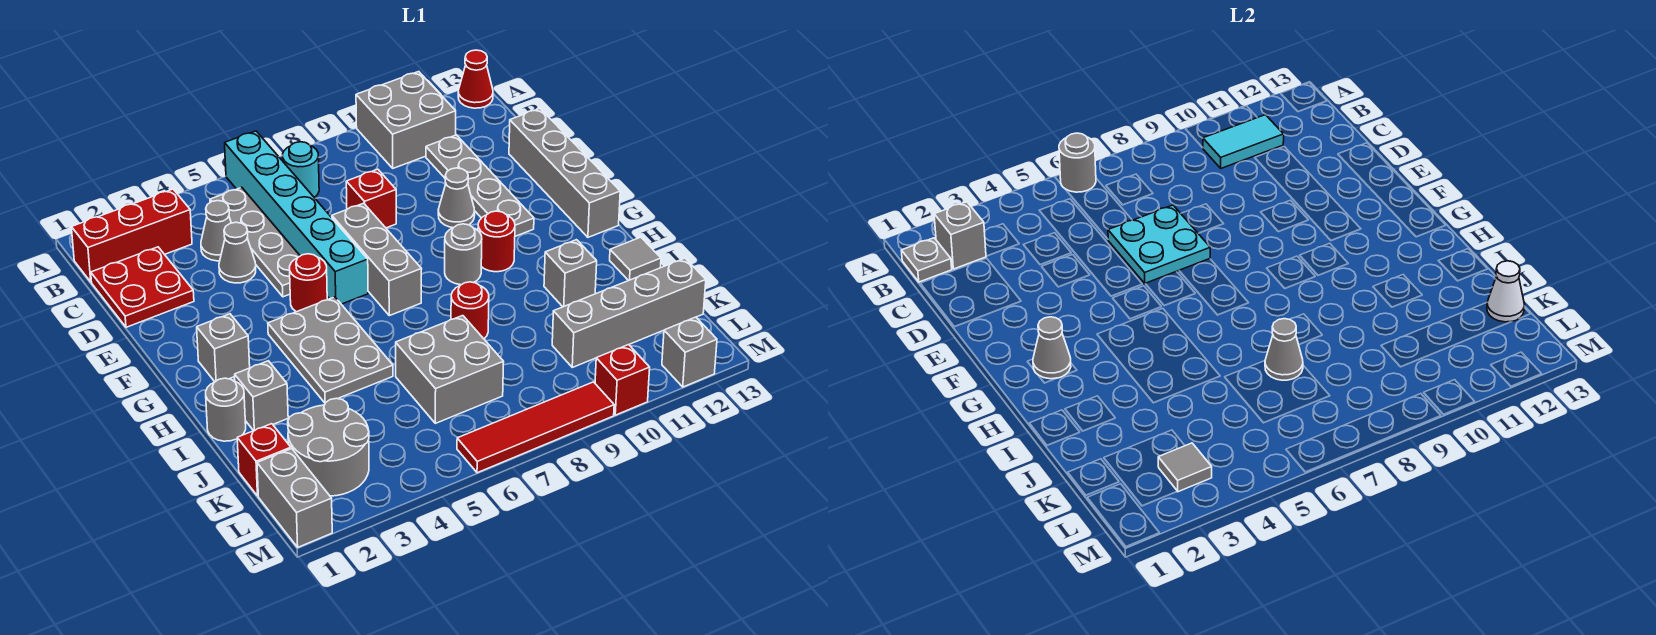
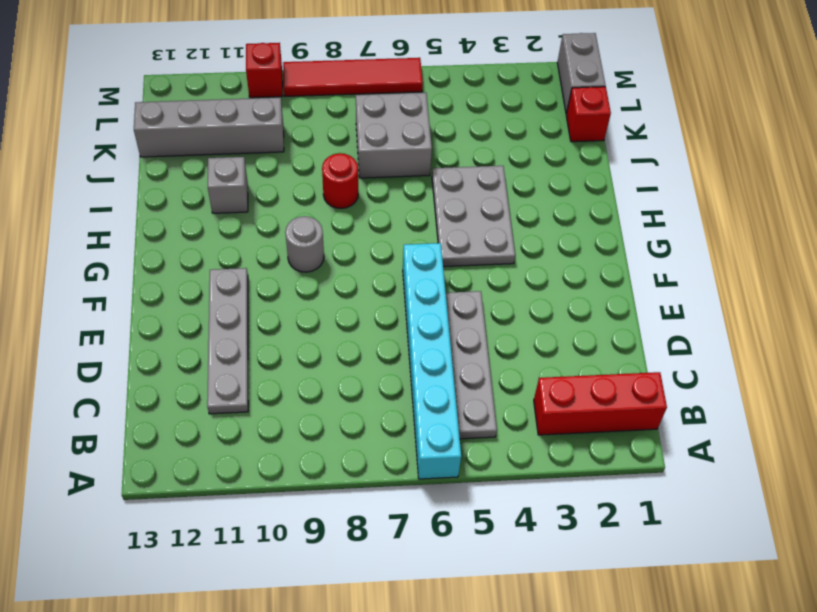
none -> grey brick A10:B11 level 1
none -> red cone A13 level 1
none -> cyan round brick B7 level 1
none -> red plate C1:D2 level 1

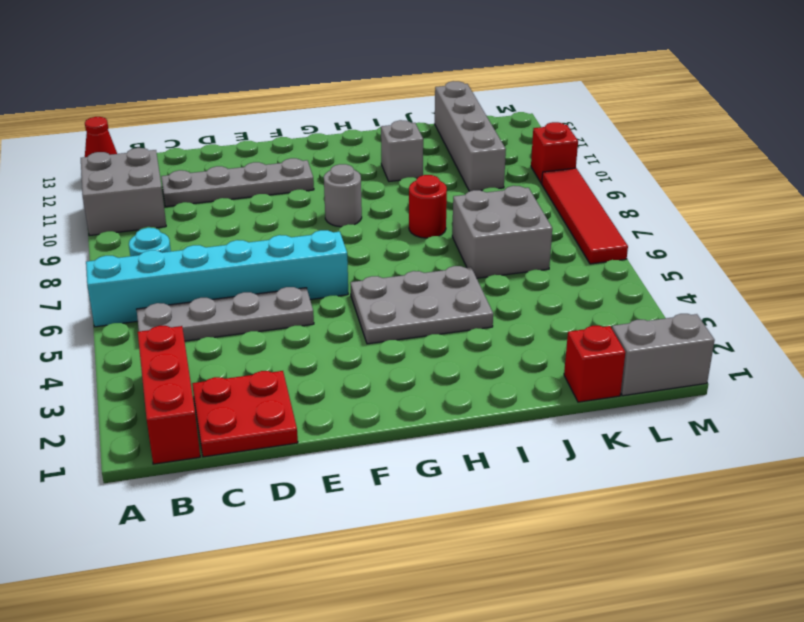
none -> grey cone C4 level 1
none -> grey cone D4 level 1
none -> red brick D8 level 1
none -> grey brick D13:G13 level 1

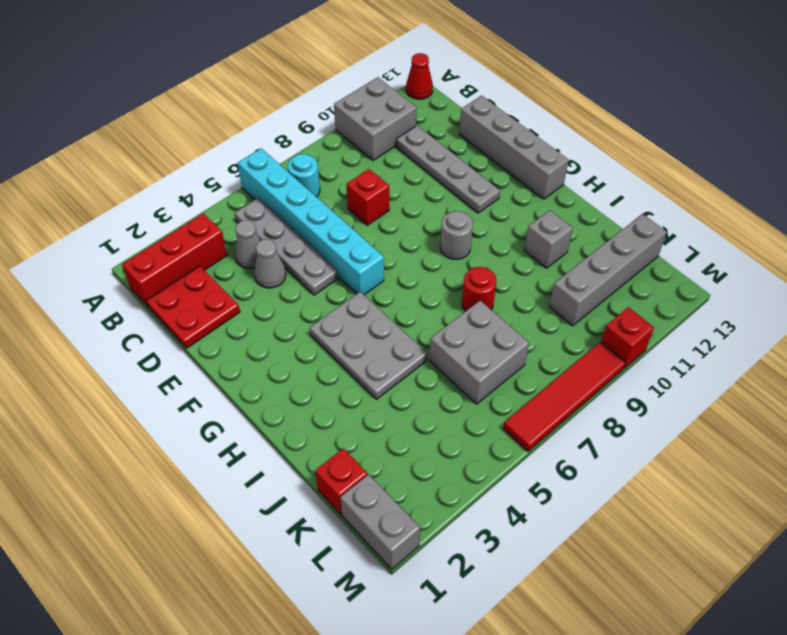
none -> grey brick E7:G7 level 1
none -> grey cone E10 level 1
none -> red round brick F5 level 1
none -> grey brick G2 level 1

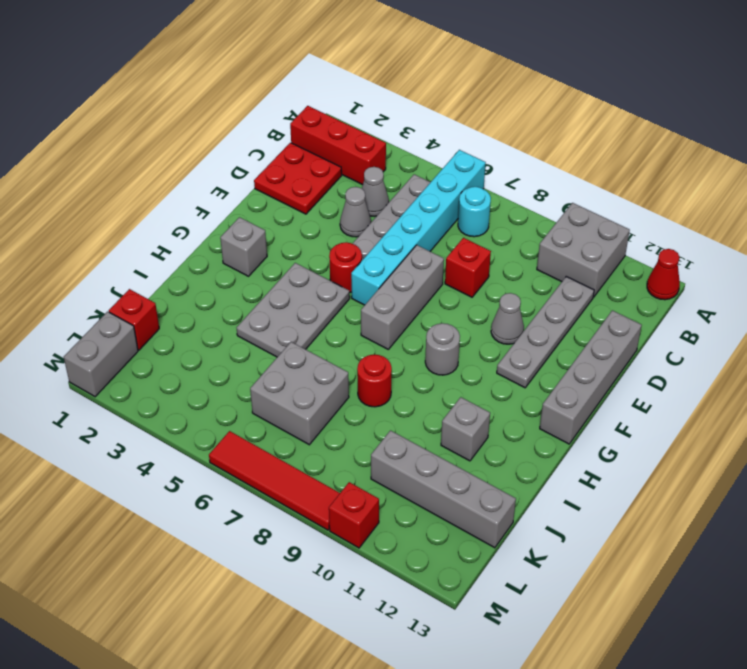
none -> red round brick G10 level 1
none -> grey round brick I1 level 1
none -> grey brick I2 level 1
none -> grey tile I13 level 1

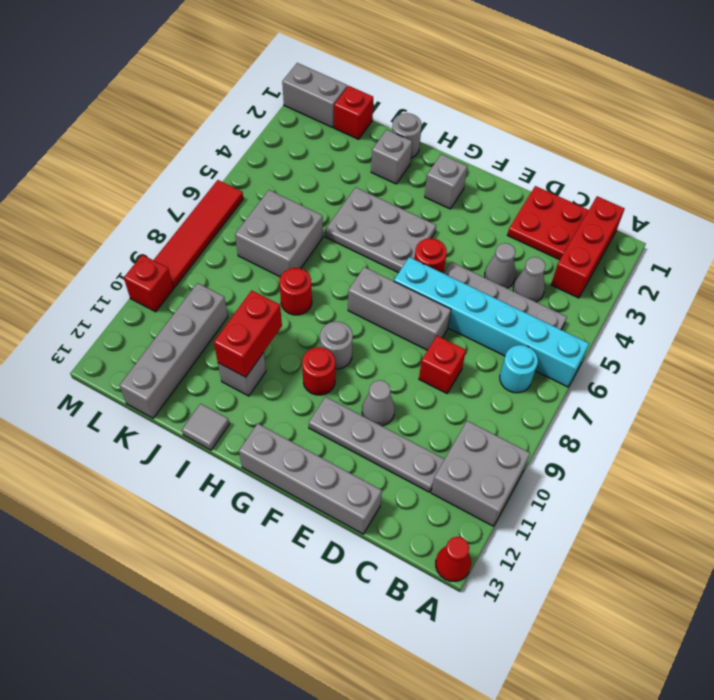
red brick I10:I11 level 2 -> none
none -> grey round brick K2:L3 level 1
none -> grey brick M12 level 1
none -> grey round brick A6 level 2
none -> grey plate B1 level 2

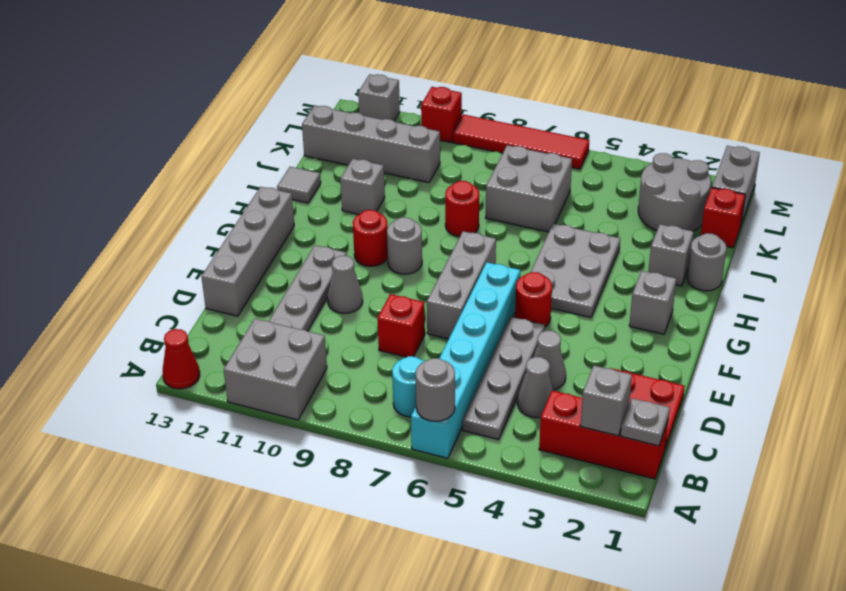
none -> cyan tile B10:B11 level 2
none -> cyan plate D6:E7 level 2
none -> grey cone G2 level 2
none -> grey cone J7 level 2

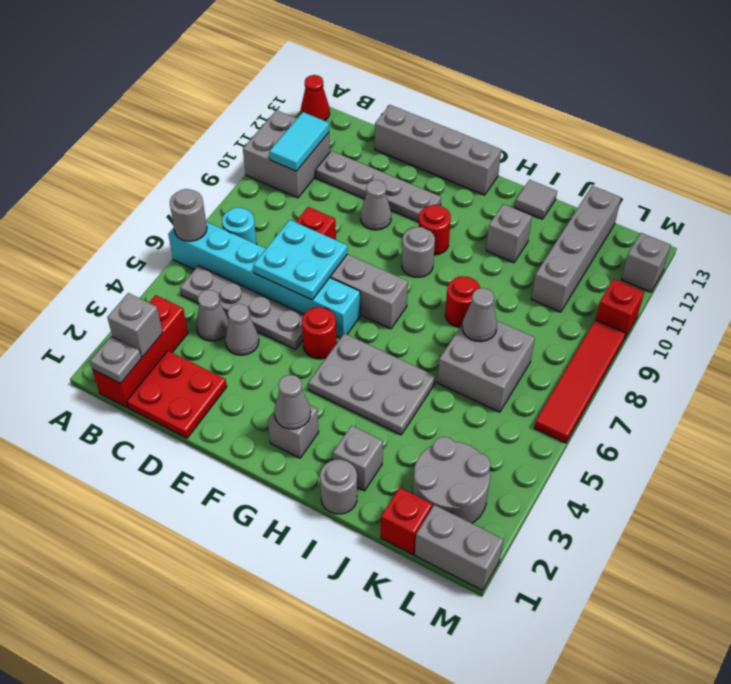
none -> white cone K13 level 2
none -> grey tile L3 level 2

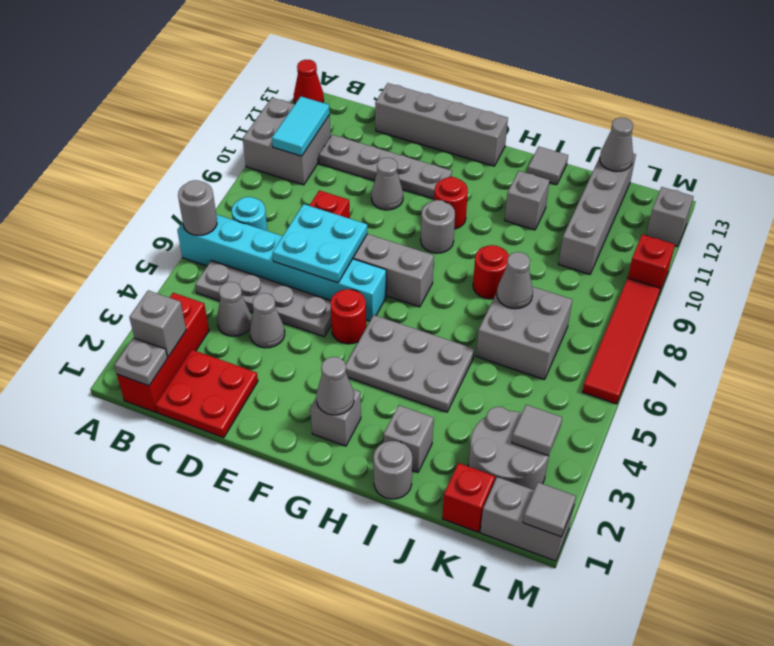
grey cone K13 level 2 -> white cone K13 level 2
grey tile M1 level 2 -> none

